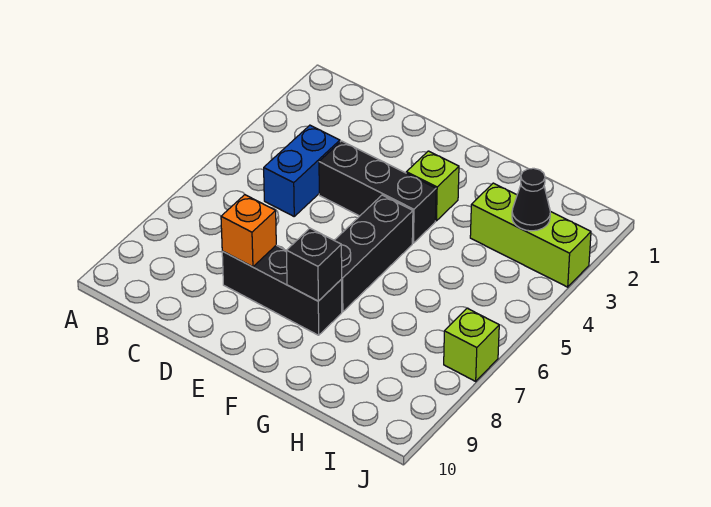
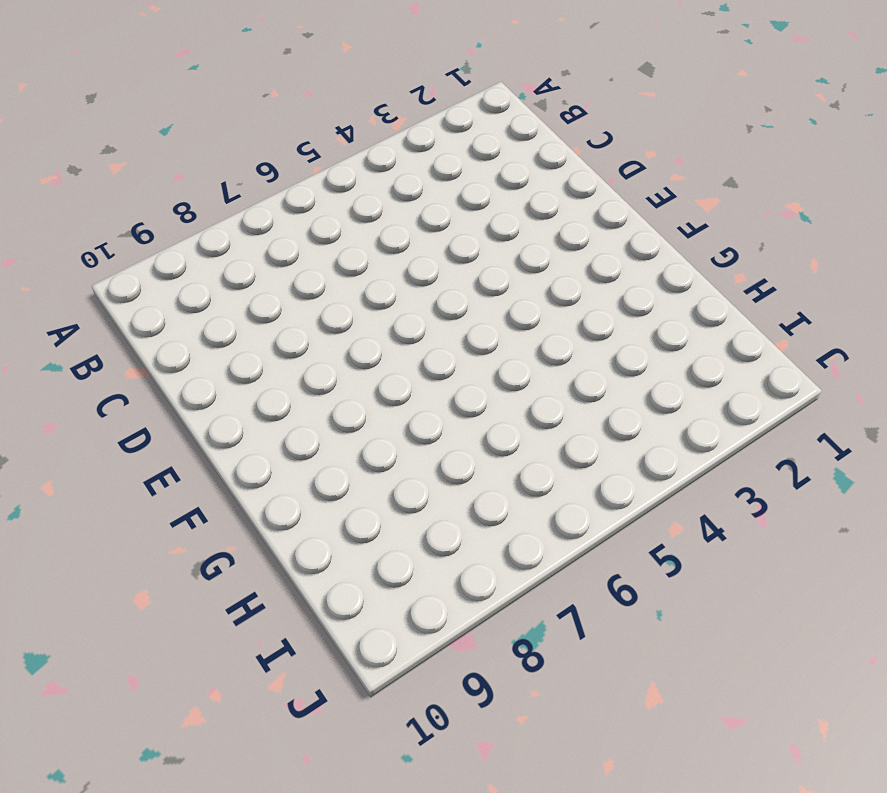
none -> blue brick C4:C5 level 1
none -> black brick D4:F4 level 1

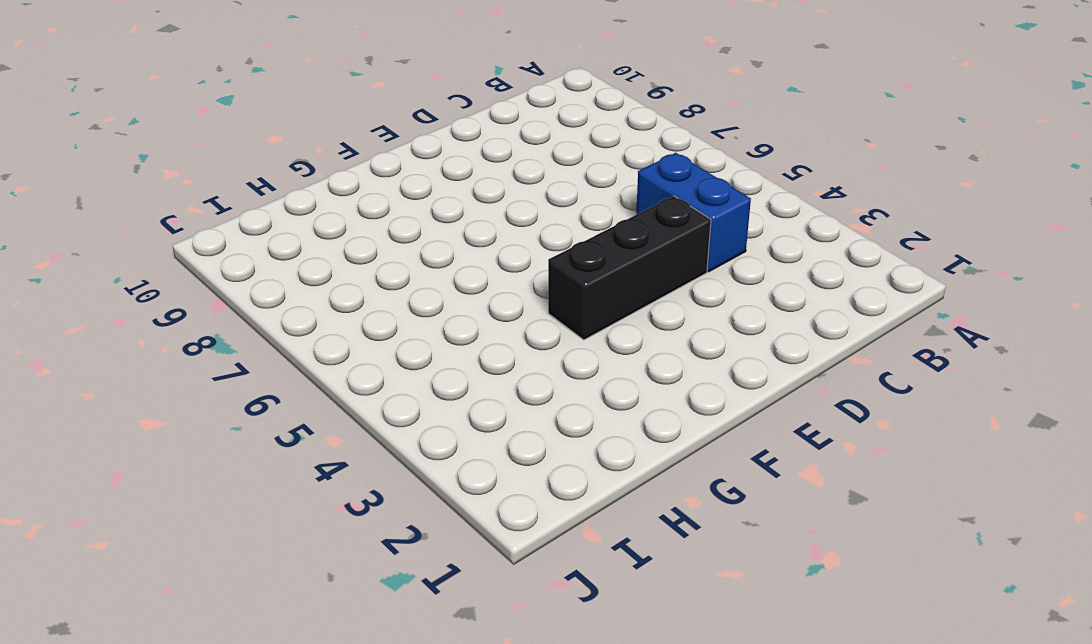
none -> black brick D8:F8 level 1
none -> lime brick F3 level 1

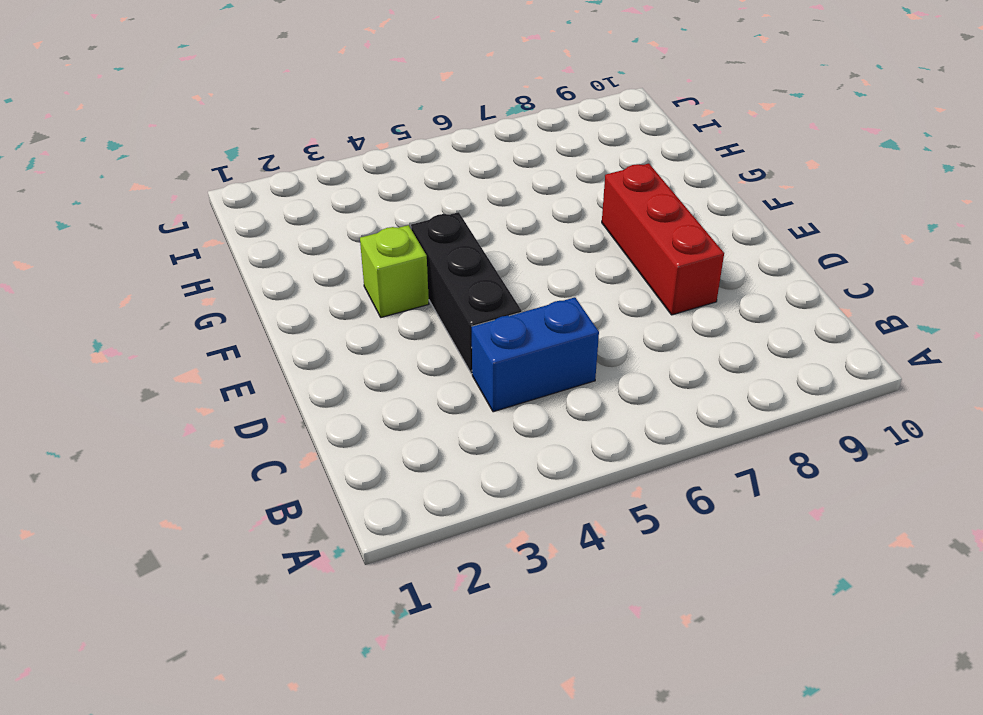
red brick D8:F8 level 1 -> black brick D8:F8 level 1
none -> black brick F5:F7 level 1
none -> lime brick H3:J3 level 1

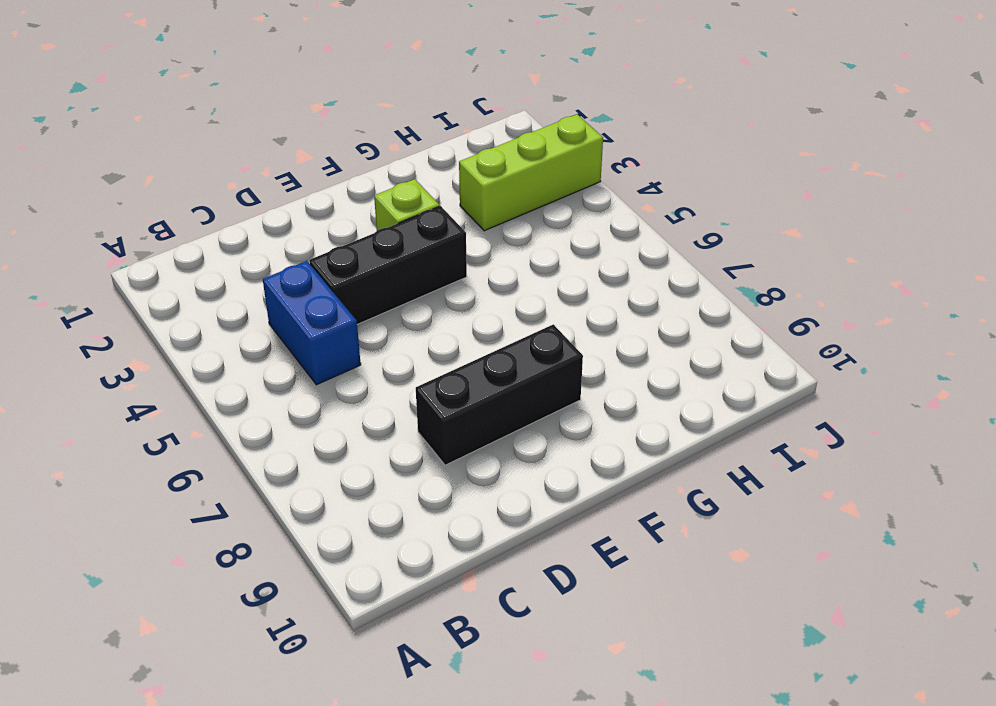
none -> black brick F5:F7 level 1
none -> lime brick J7 level 1

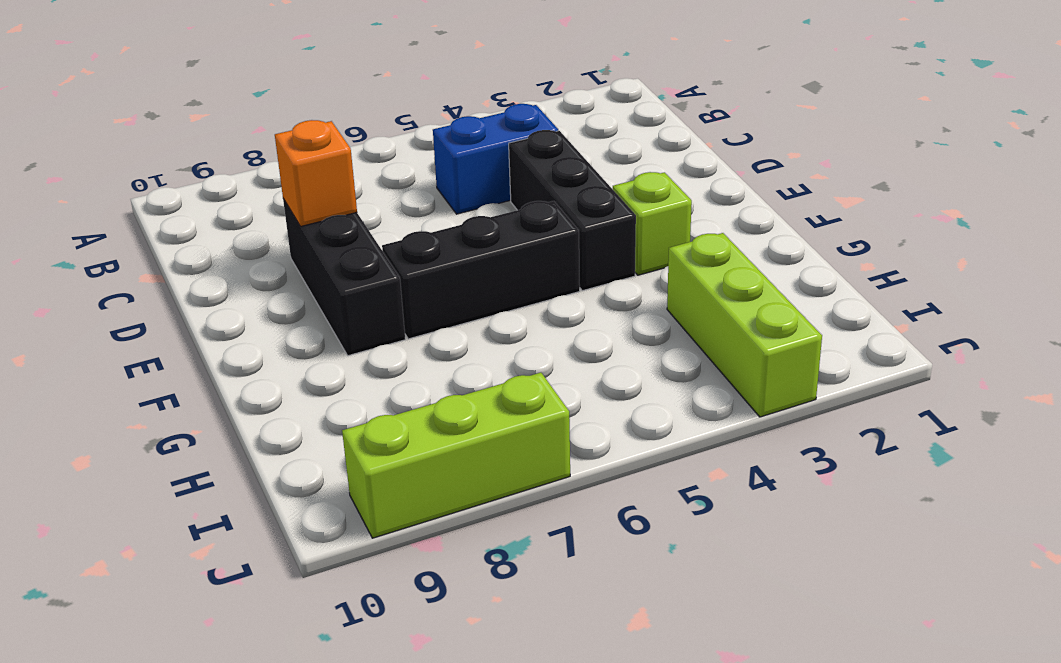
lime brick J7:J9 level 1 -> lime brick J7 level 1
none -> black brick F8 level 2
none -> black cone I3 level 2

